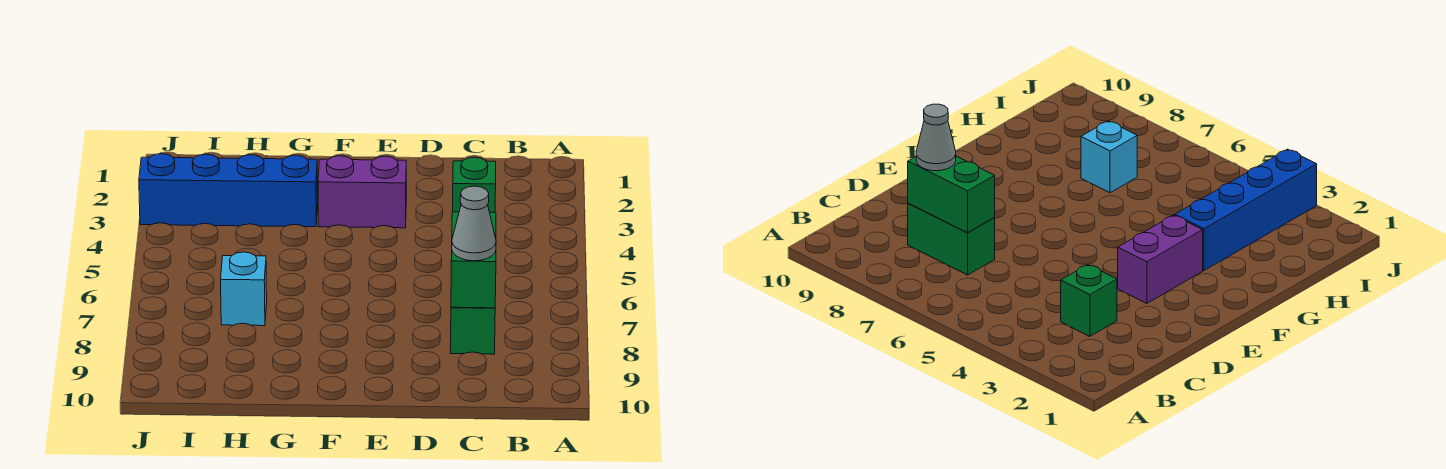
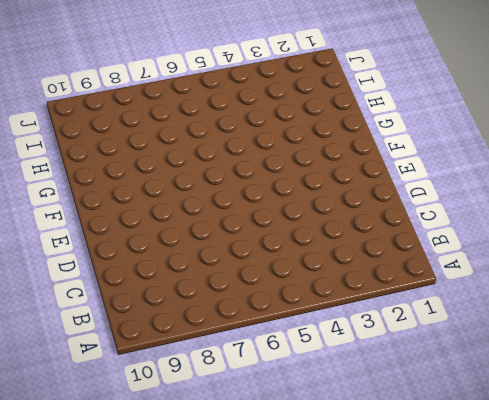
none -> green brick C3 level 1
none -> green brick C7:C8 level 1

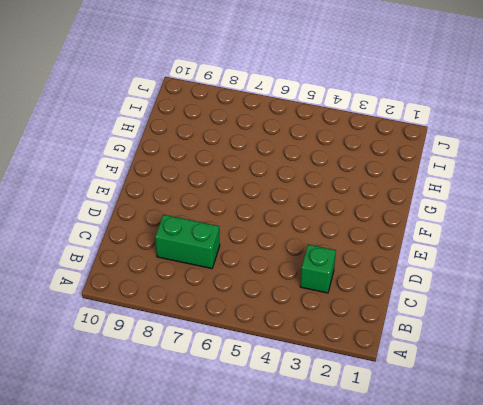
none -> purple brick E3:F3 level 1
none -> blue brick G3:J3 level 1

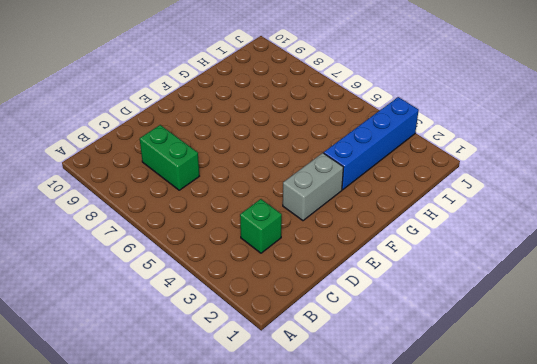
grey brick E3:F3 level 1 -> purple brick E3:F3 level 1
none -> cyan brick H7 level 1
none -> green brick C7:C8 level 2

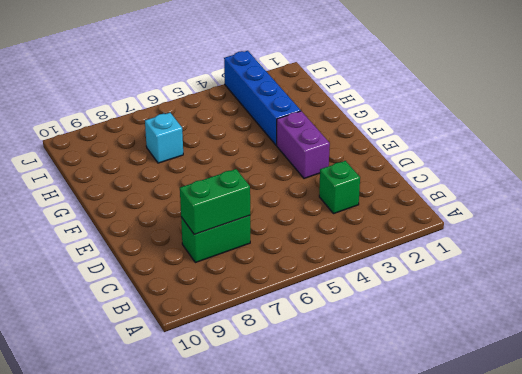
none -> grey cone C8 level 3

